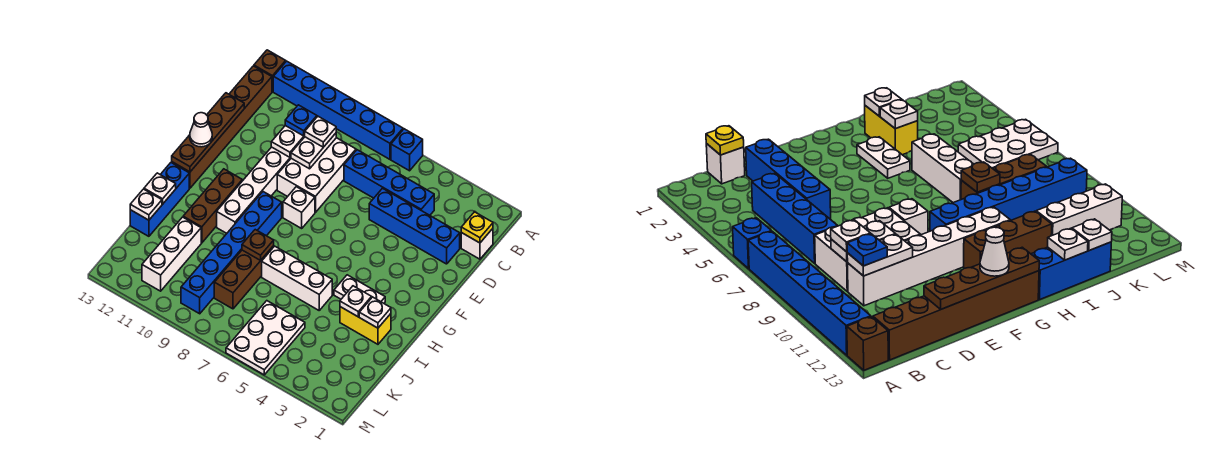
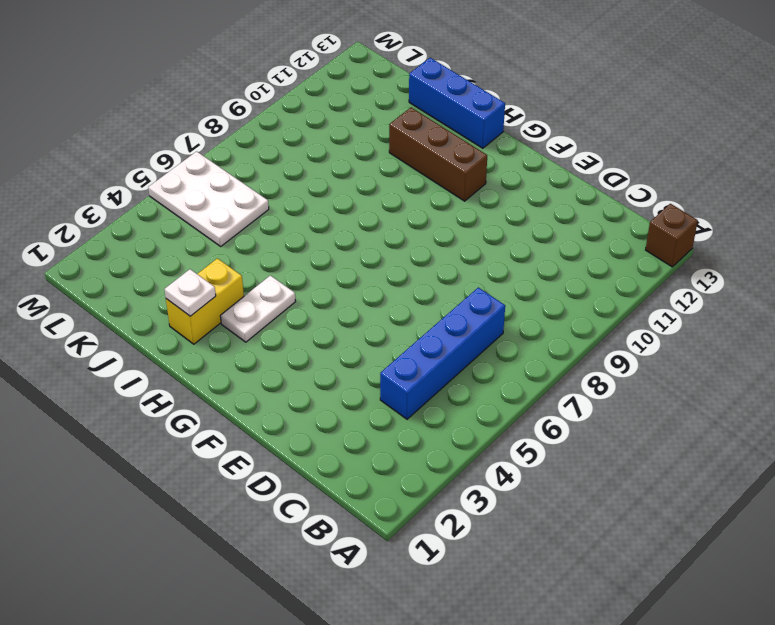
none -> blue brick A6 level 1
none -> blue brick A7:A12 level 1
none -> brown brick B13:G13 level 1
none -> white brick C1 level 1

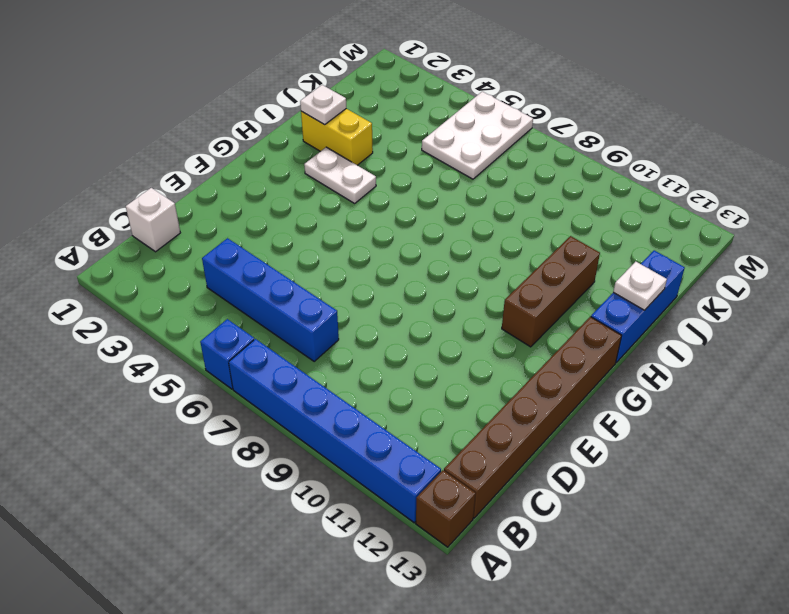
none -> white brick C8:E9 level 1
none -> white brick C10:H10 level 1
none -> blue brick D2:D5 level 1
none -> white brick F8 level 1

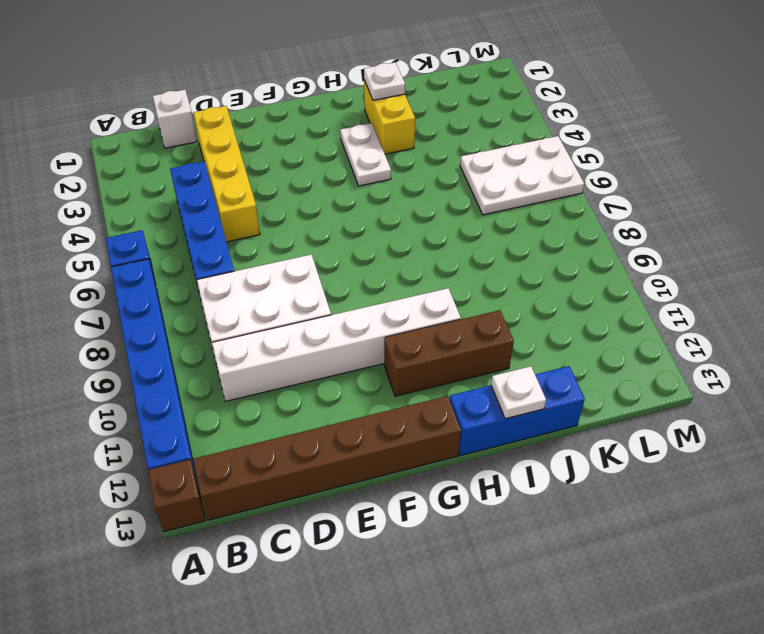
yellow brick D2:D5 level 1 -> blue brick D2:D5 level 1
none -> white brick F8 level 1
none -> blue brick G9:L9 level 1
none -> white brick I5:I7 level 1
none -> brown brick I8:K8 level 1

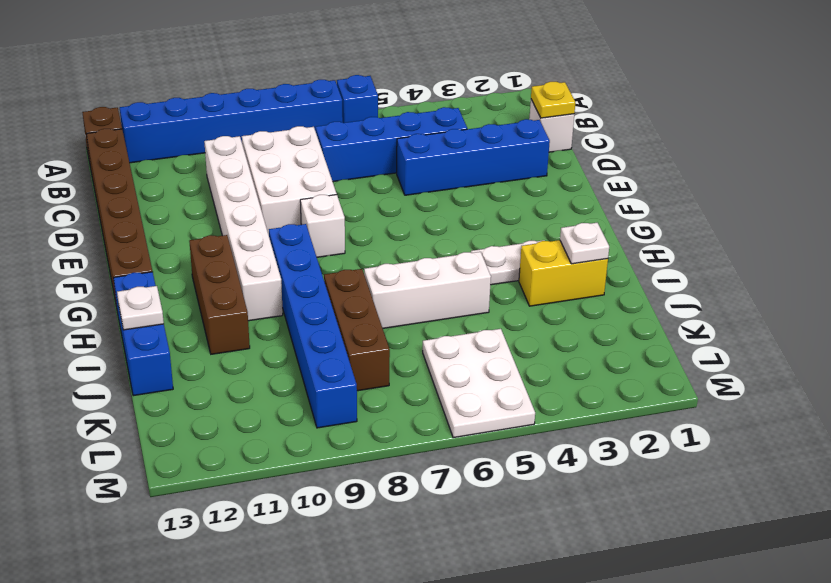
none -> white brick J11:L11 level 1
none -> white plate C9:D9 level 2
none -> white plate C10:D10 level 2
none -> brown plate D13:G13 level 2

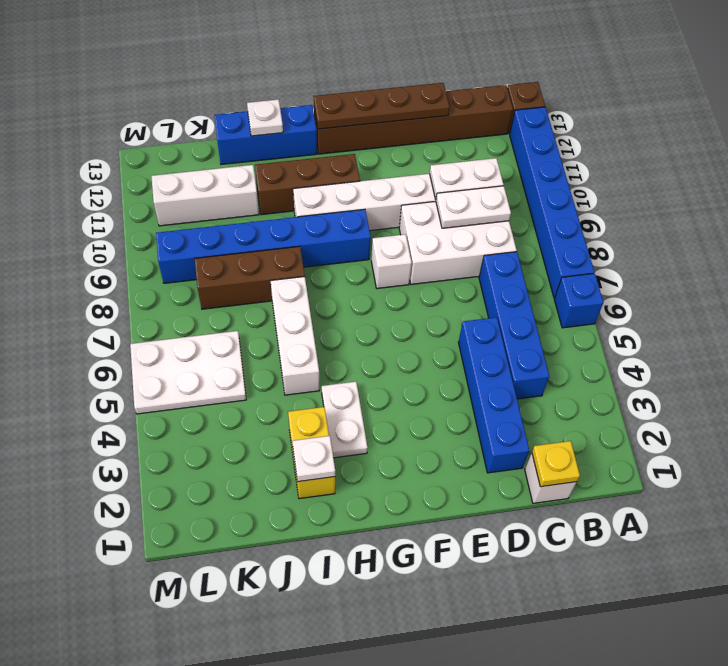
none -> white plate I3 level 2
none -> brown plate I8 level 2
none -> white plate J13 level 2
none -> white plate C9 level 3

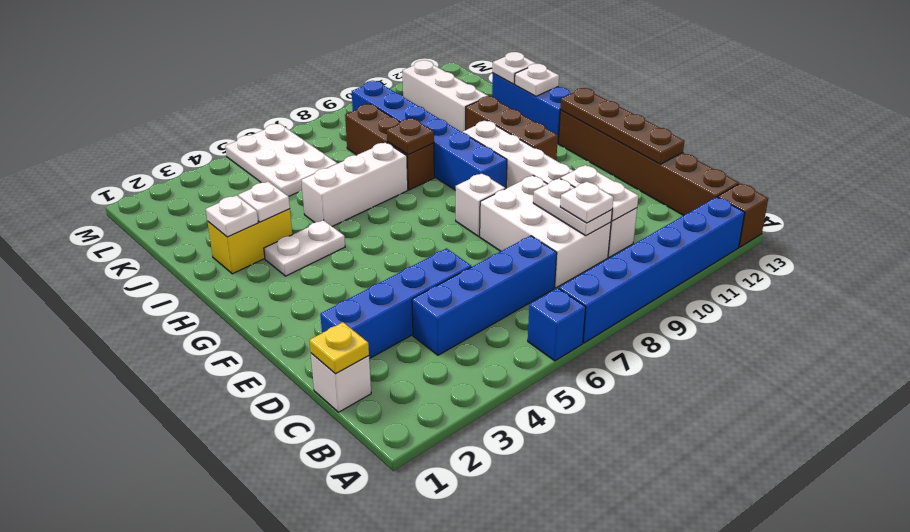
none -> blue plate C10 level 3
none -> white cone F13 level 3

